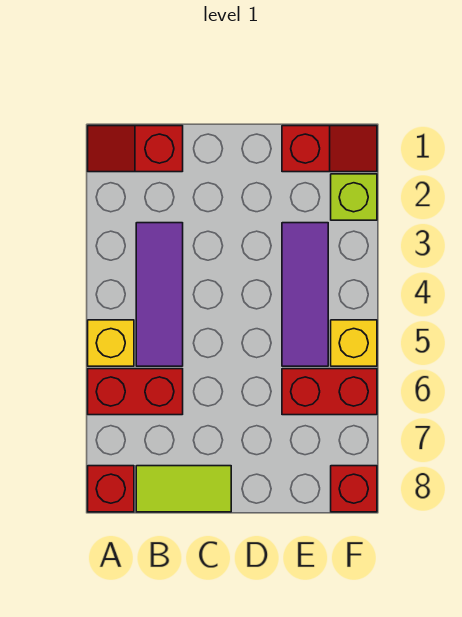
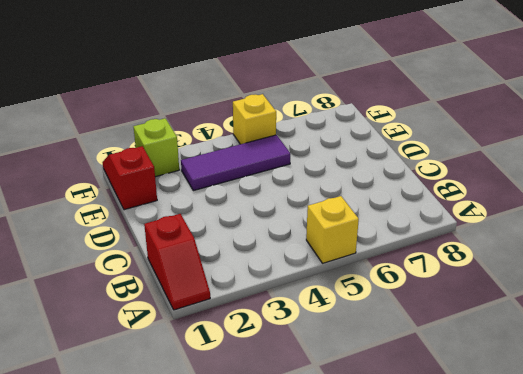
none -> red brick A6:B6 level 1
none -> red brick A8 level 1
none -> purple tile B3:B5 level 1

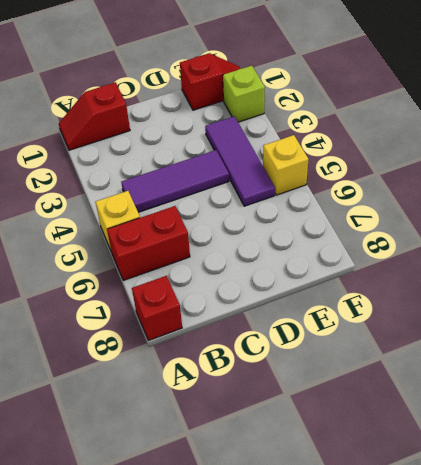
purple tile B4:D4 level 1 -> purple tile B3:B5 level 1
none -> lime tile B8:C8 level 1
none -> red brick E6:F6 level 1
none -> red brick F8 level 1

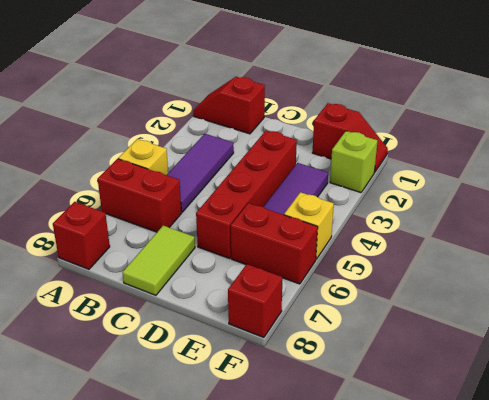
lime tile C7:C8 level 1 -> lime tile B8:C8 level 1
red brick D3:D6 level 1 -> none

